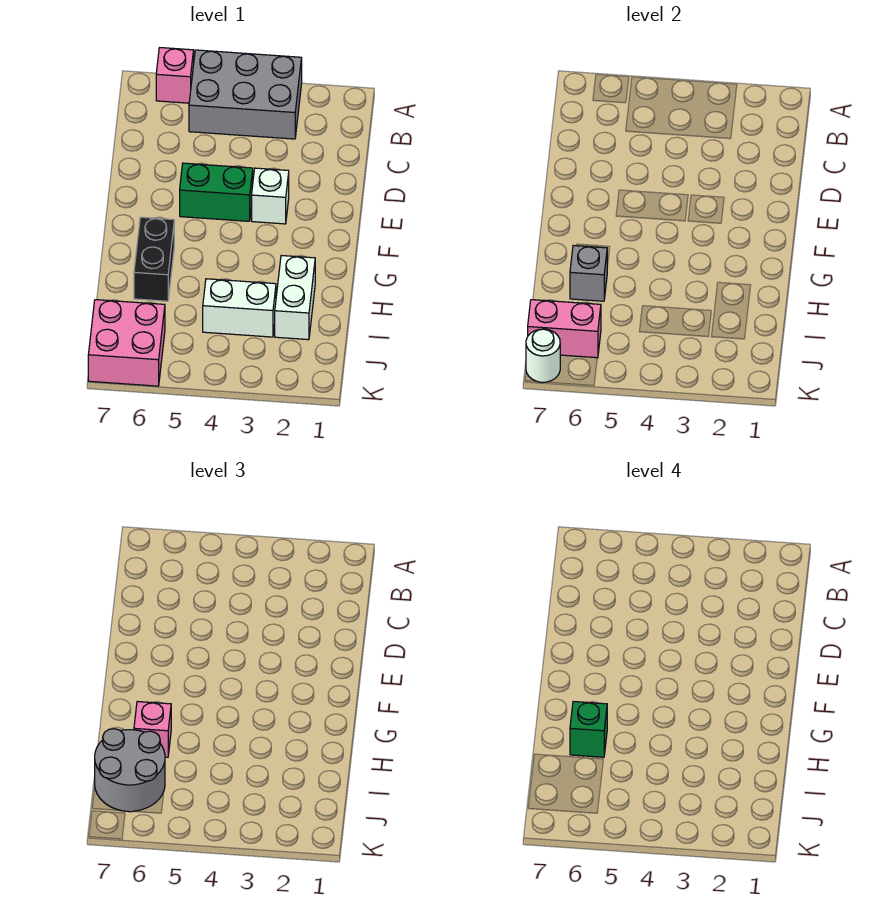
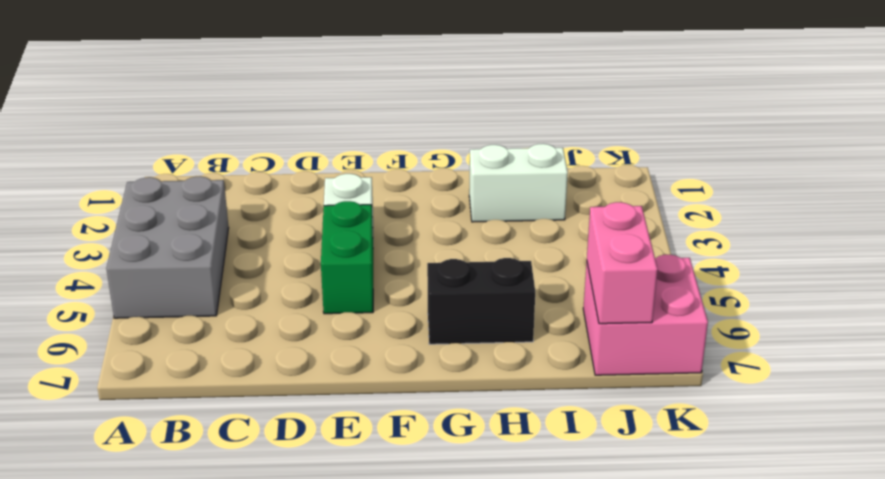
none -> pink brick A6 level 1
none -> white brick I3:I4 level 1
none -> grey brick H6 level 2

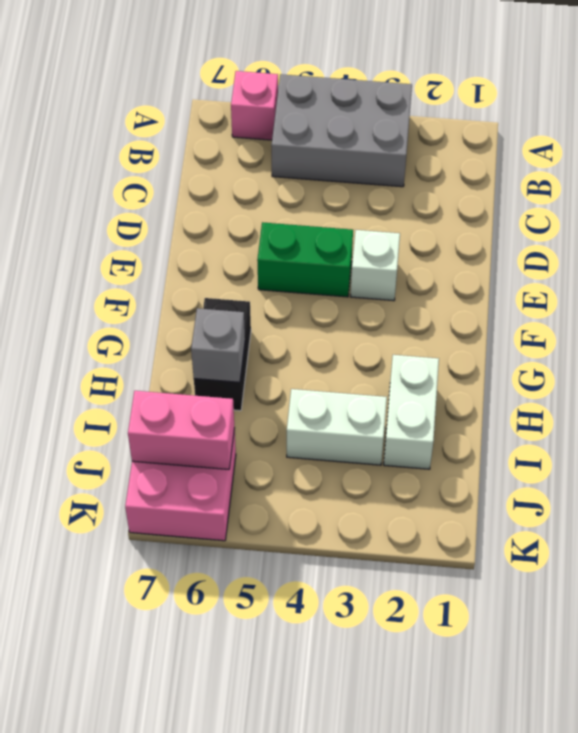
none -> white round brick K7 level 2
none -> pink brick H6 level 3
none -> grey round brick I6:J7 level 3

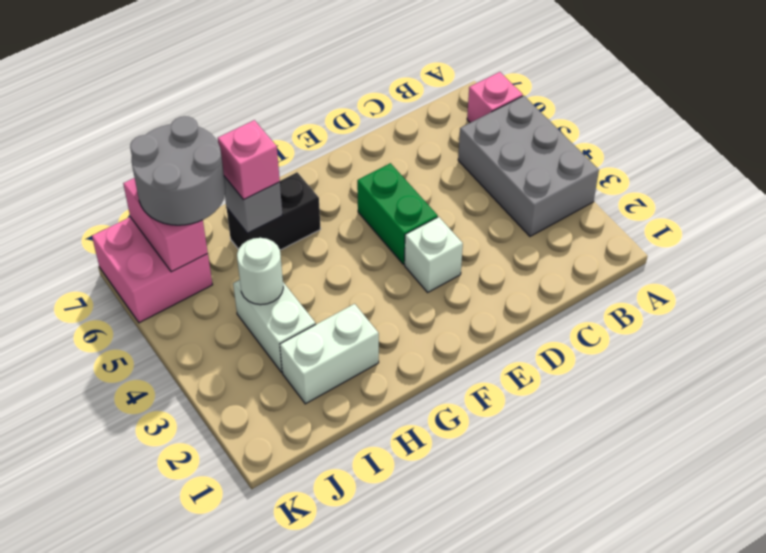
white round brick I4 level 2 -> white round brick K7 level 2
none -> green brick H6 level 4

